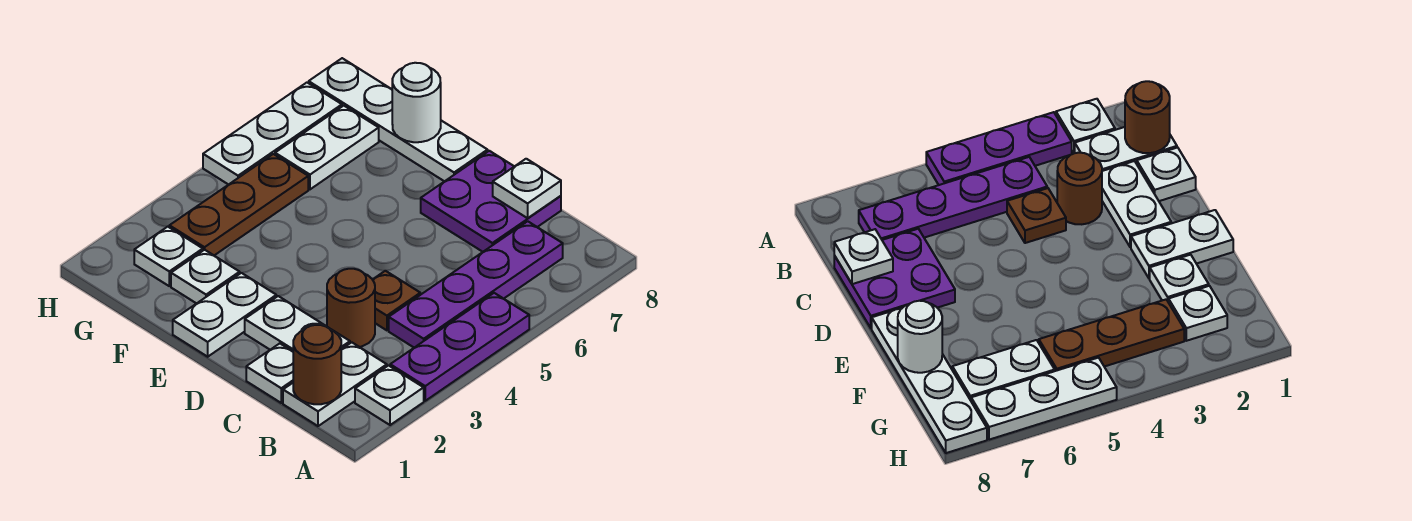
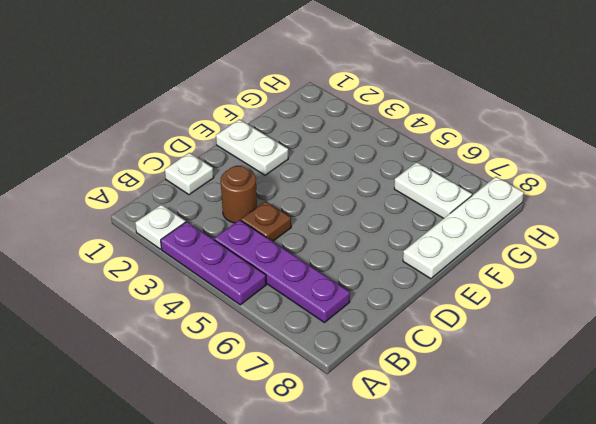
none -> white plate B1:B2 level 1
none -> white plate C2:D2 level 1
none -> purple plate C7:D8 level 1

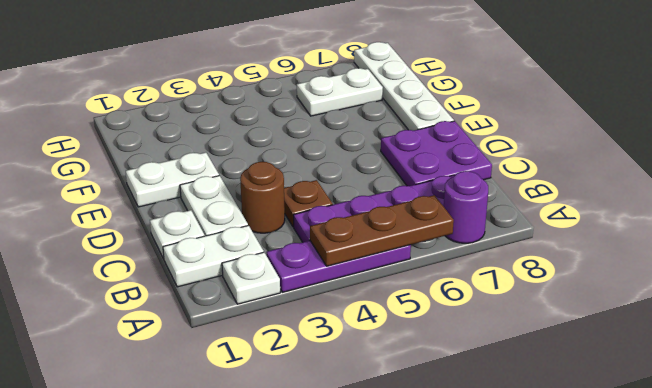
brown plate A4:A6 level 2 -> brown plate G3:G5 level 1
purple round brick A7 level 1 -> none
none -> white plate F2 level 1
none -> white plate G2 level 1
none -> white plate H5:H7 level 1

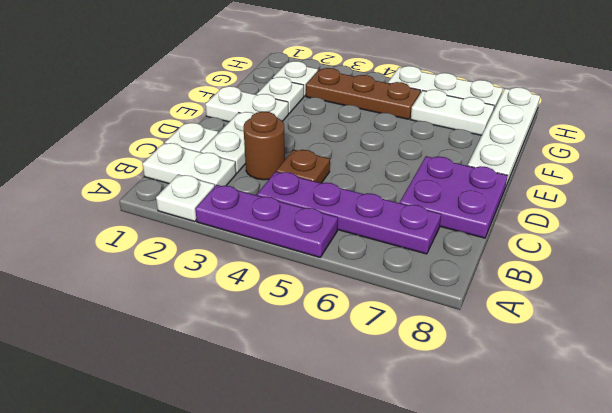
none -> brown round brick B1 level 2
none -> white plate C8 level 2
none -> white round brick F8 level 2

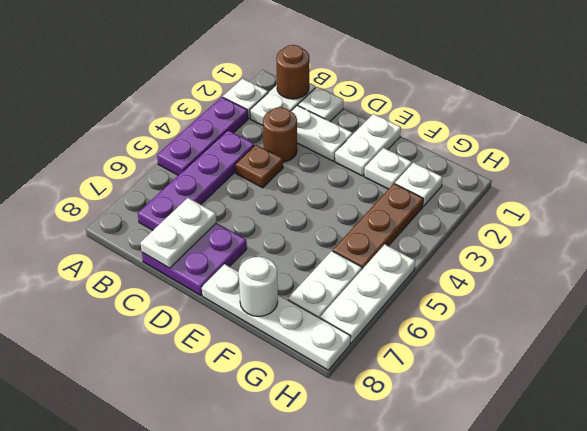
white plate C7:C8 level 2 -> white plate C8 level 2

